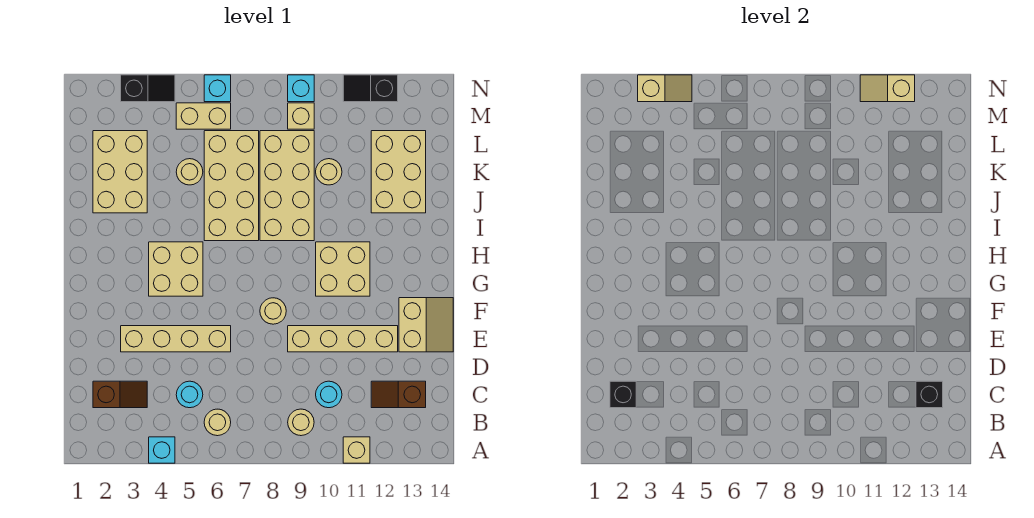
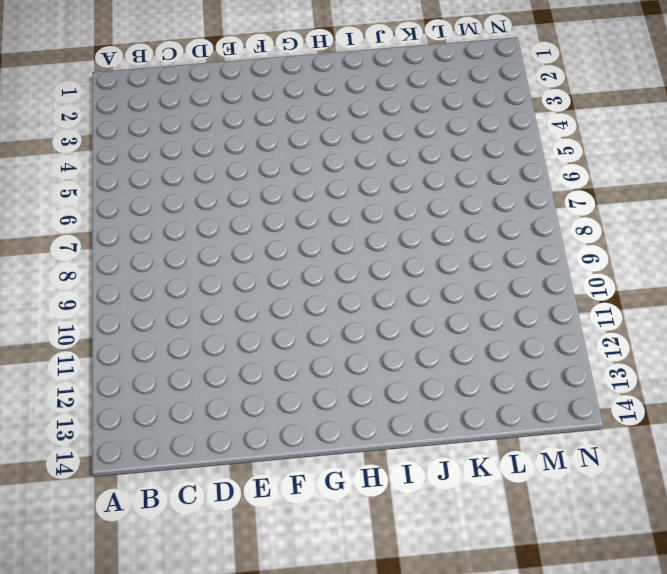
none -> cyan brick A4 level 1
none -> tan brick A11 level 1
none -> tan round brick B6 level 1
none -> tan round brick B9 level 1

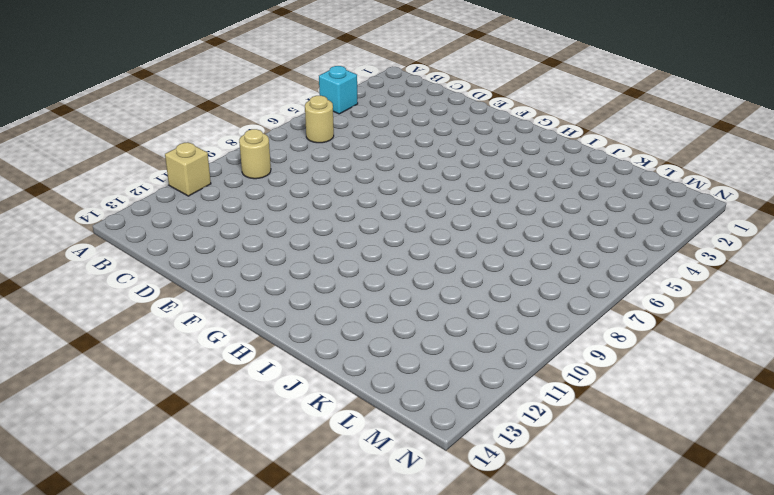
none -> brown slope C2:C3 level 1 top 2
none -> cyan round brick C5 level 1
none -> cyan round brick C10 level 1
none -> brown slope C12:C13 level 1 top 13

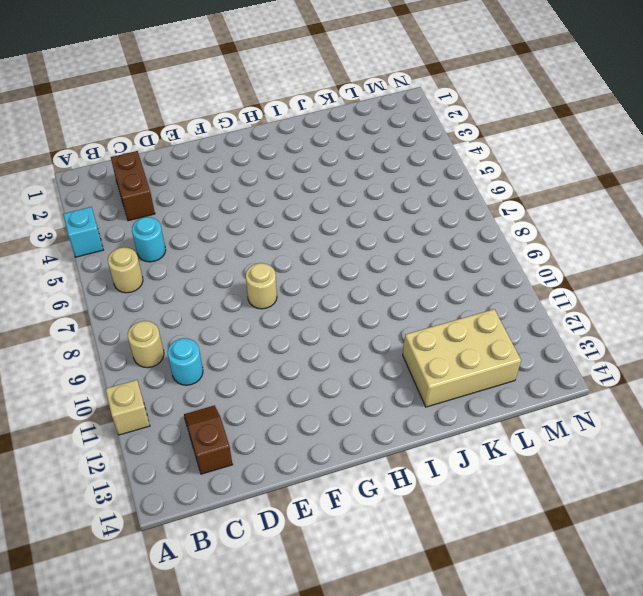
brown brick C2:C3 level 1 -> brown slope C2:C3 level 1 top 2
none -> tan brick E3:E6 level 1
none -> tan brick E9:E12 level 1
none -> tan slope E13:F14 level 1 top 13
none -> tan brick G4:H5 level 1

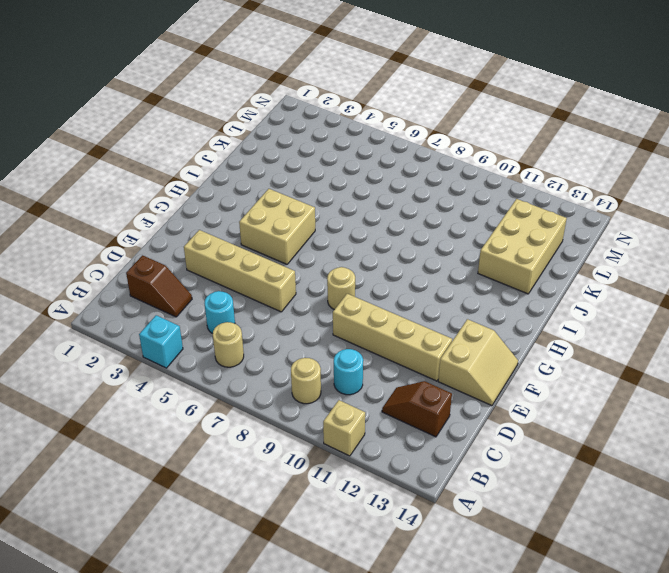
none -> tan brick G10:H11 level 1
none -> tan brick I6:L7 level 1
none -> tan brick I8:L9 level 1
none -> tan brick J2:L3 level 1

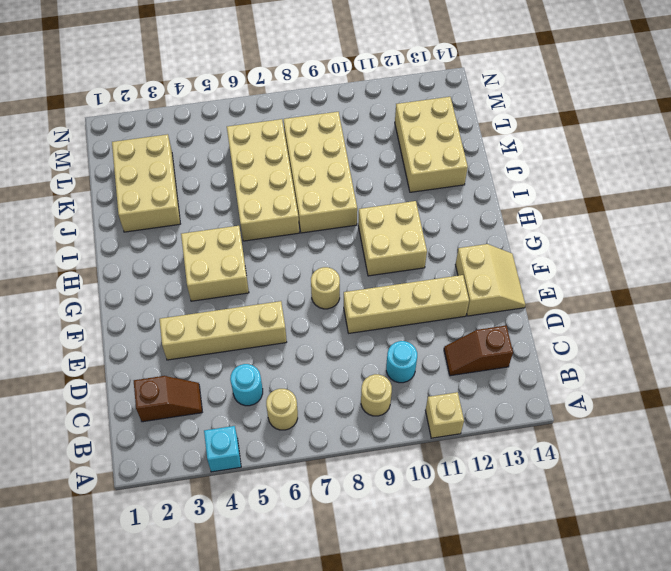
none -> tan round brick K5 level 1
none -> tan round brick K10 level 1
none -> tan brick M5:M6 level 1
none -> tan brick M9 level 1

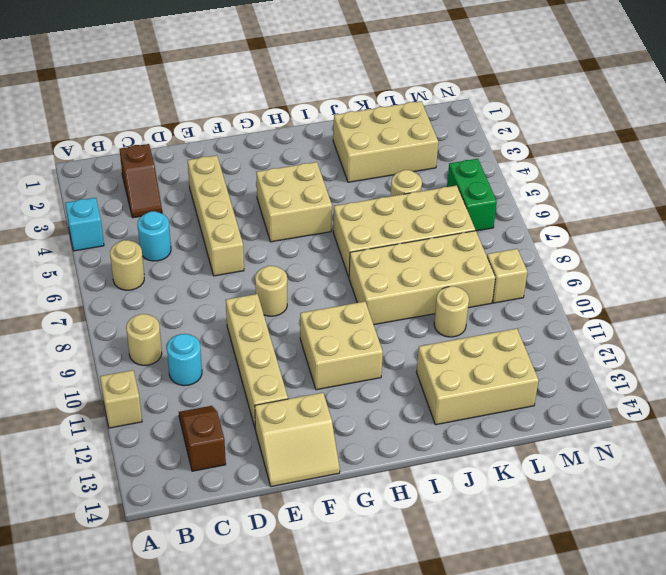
green brick M5:M6 level 1 -> tan brick M5:M6 level 1
none -> black slope N3:N4 level 1 top 3
none -> cyan brick N6 level 1
none -> cyan brick N9 level 1
none -> black slope N11:N12 level 1 top 12

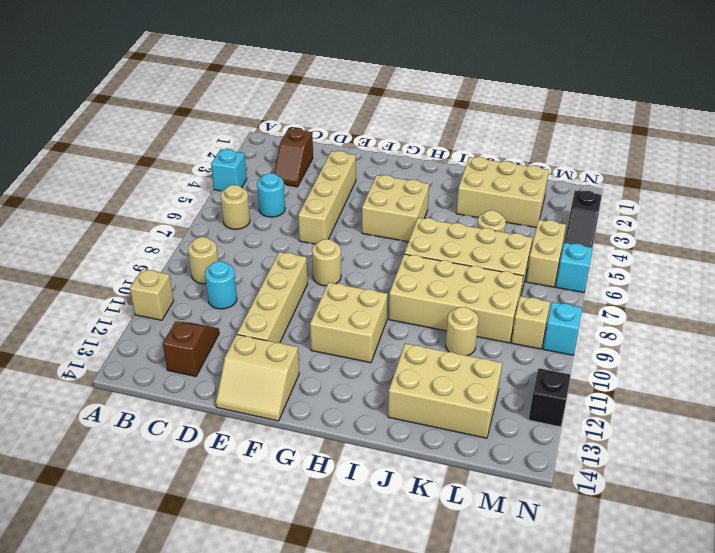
none -> black brick C2 level 2
none -> black brick C13 level 2
none -> tan slope N3:N4 level 2 top 3
none -> tan slope N11:N12 level 2 top 12

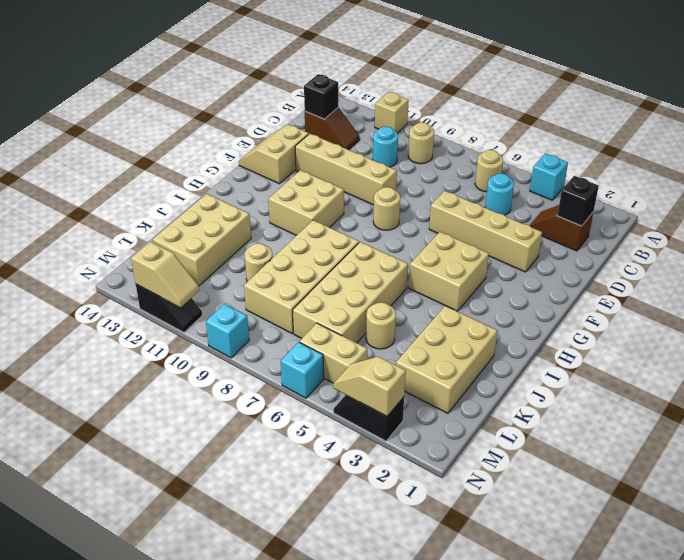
none -> tan brick M9 level 1

